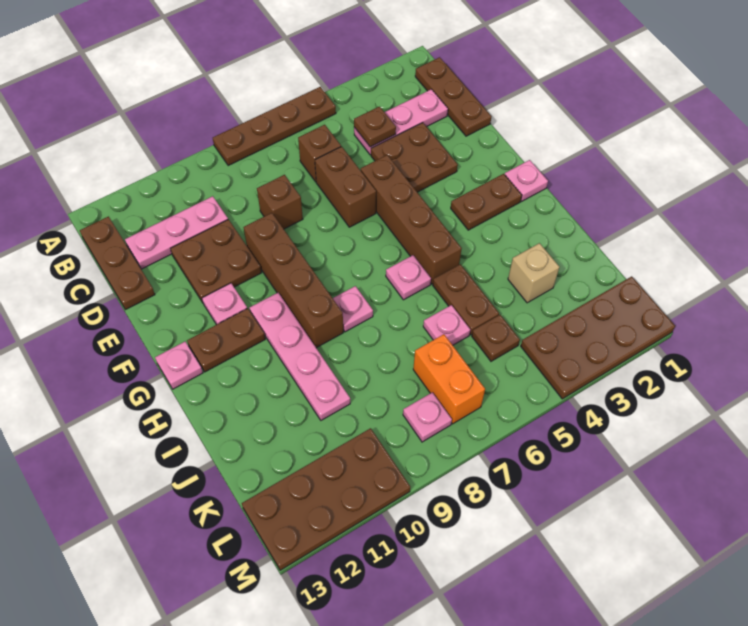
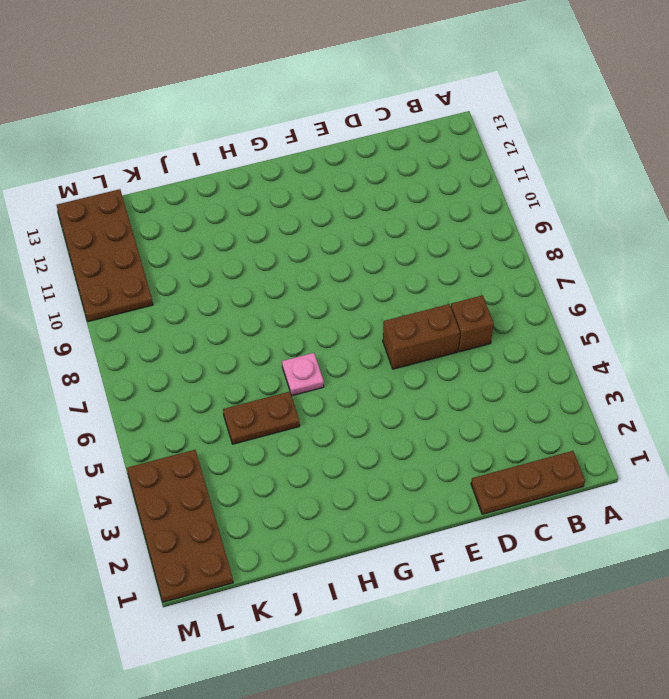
none -> brown plate A5:A8 level 1
none -> brown plate B13:D13 level 1
none -> pink plate C2:C4 level 1

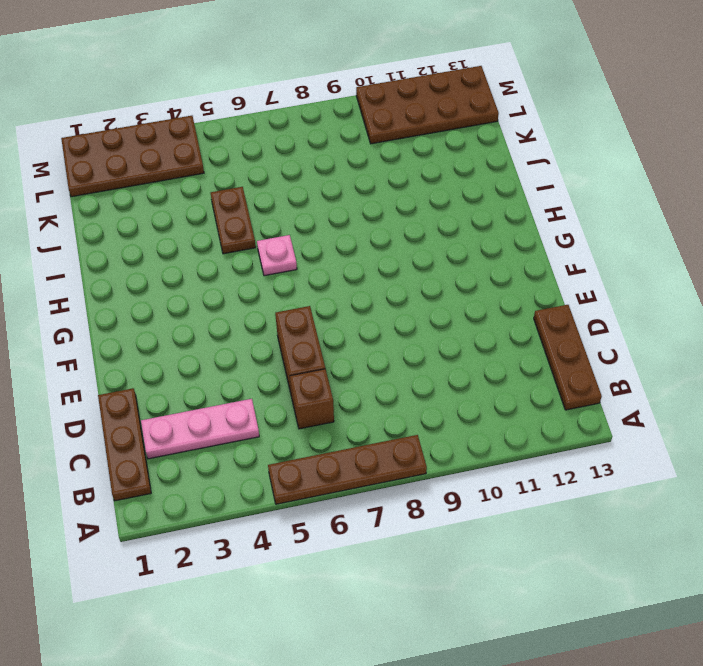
none -> pink plate C10:C12 level 1
none -> brown plate D3:E4 level 1
none -> brown brick D8 level 1

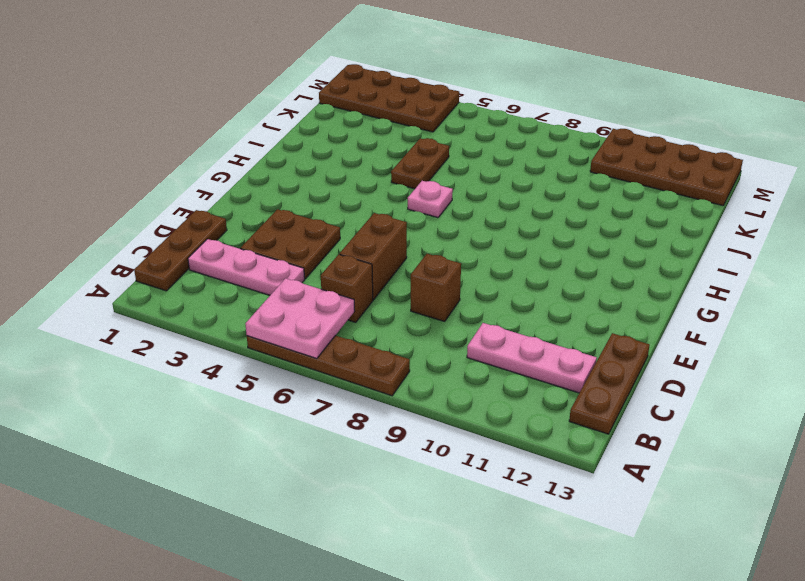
pink plate A5:B6 level 2 -> none
none -> brown plate D10:E11 level 1
none -> brown brick E5:H5 level 1
none -> brown brick E9:H9 level 1

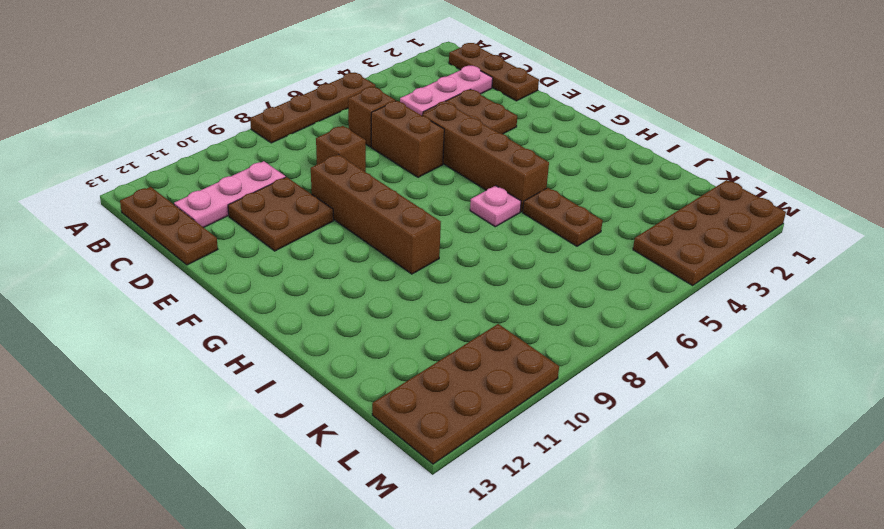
none -> pink plate F11 level 1
none -> pink plate G1 level 1
none -> brown plate G2:G3 level 1

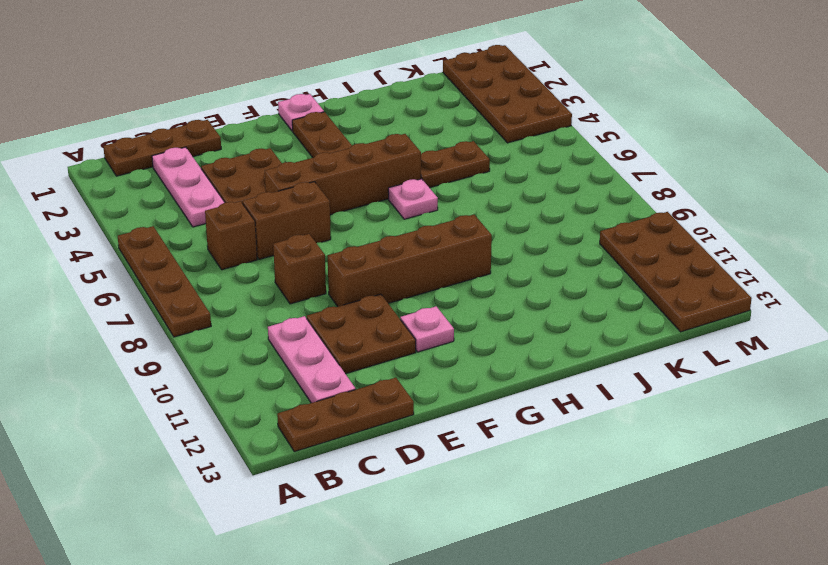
none -> pink plate G10:J10 level 1
none -> brown plate G11:G12 level 1
none -> pink plate G13 level 1

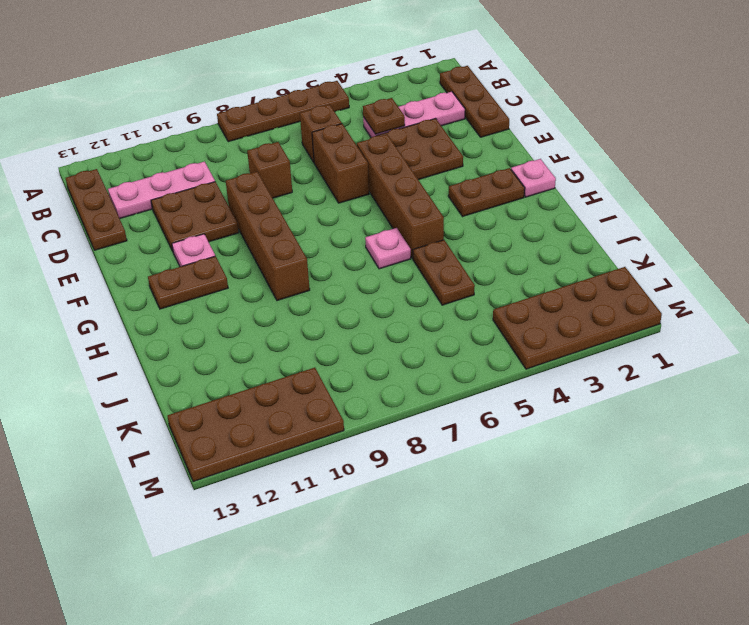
none -> pink plate G10:J10 level 1
none -> pink plate G13 level 1
none -> pink plate H8 level 1

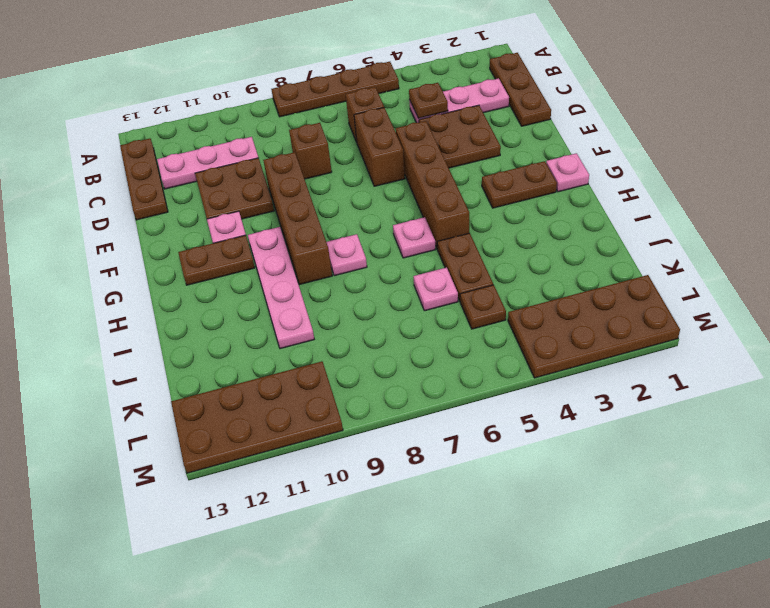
none -> pink plate G13 level 1
none -> tan brick J3 level 1
none -> orange brick K7:L7 level 1

